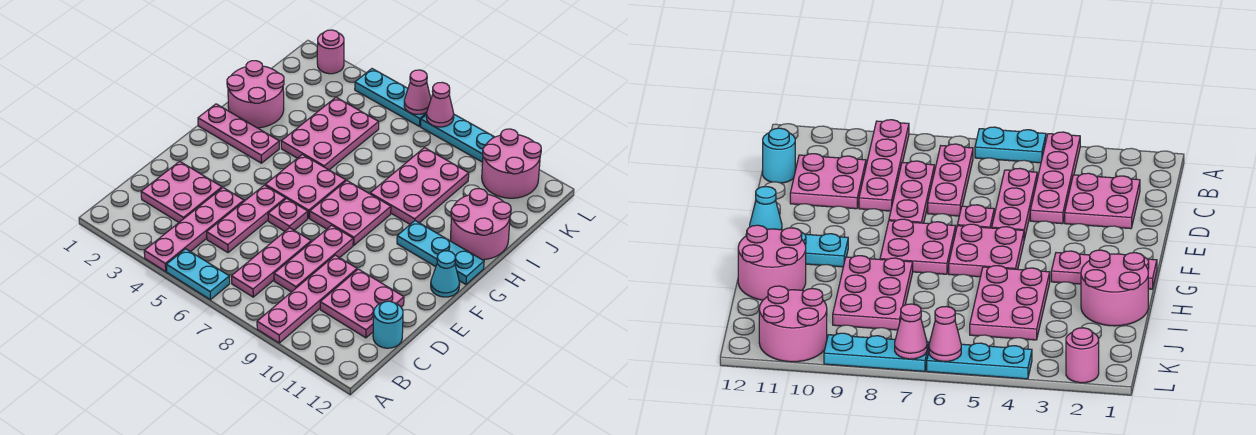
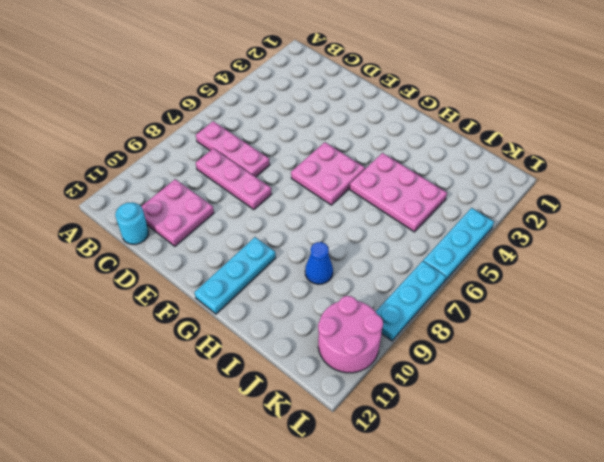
blue cone I9 level 1 -> pink plate H8:J9 level 1
none -> pink plate A4:D4 level 1
none -> cyan plate A5:A6 level 1
none -> pink plate A9:D9 level 1

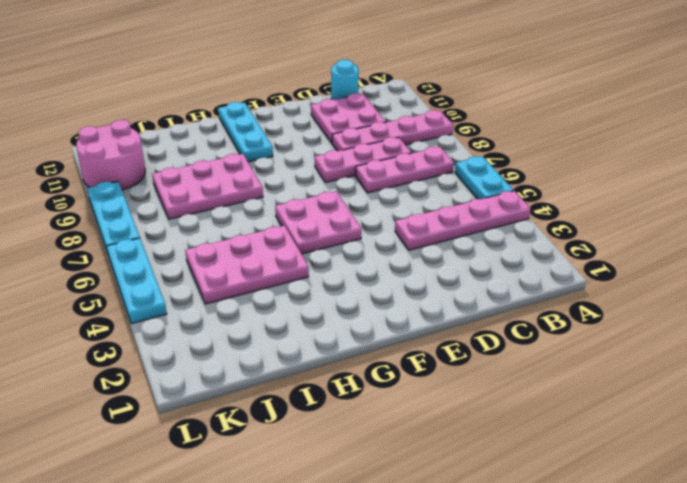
none -> pink plate C2:D3 level 1
none -> pink plate C5:E5 level 1
none -> pink plate E6 level 1

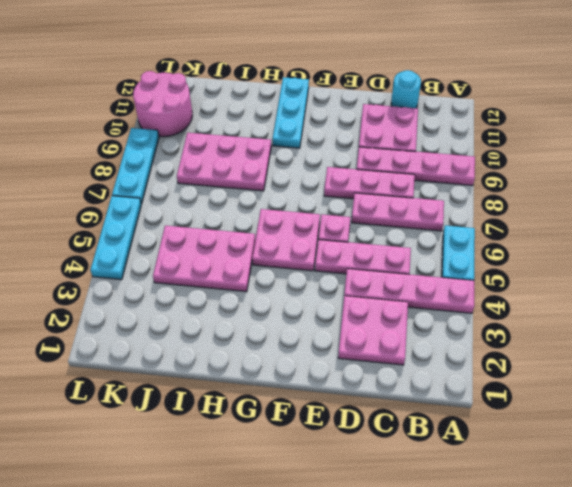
none -> pink plate F7:G8 level 1
none -> cyan cone F12 level 1
none -> pink plate G1:G3 level 1

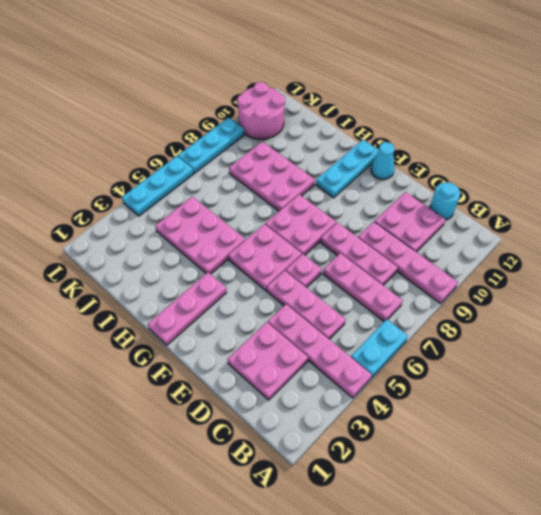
none -> pink round brick H1:I2 level 1
none -> pink round brick H11:I12 level 1
none -> pink round brick L2 level 1

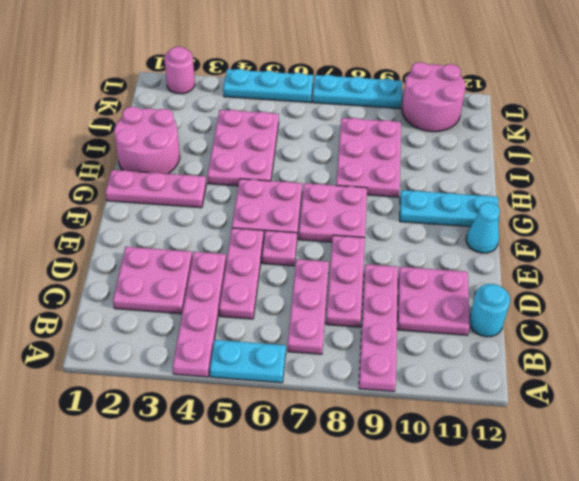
none -> pink round brick H11:I12 level 1
none -> pink cone L6 level 2
none -> pink cone L7 level 2

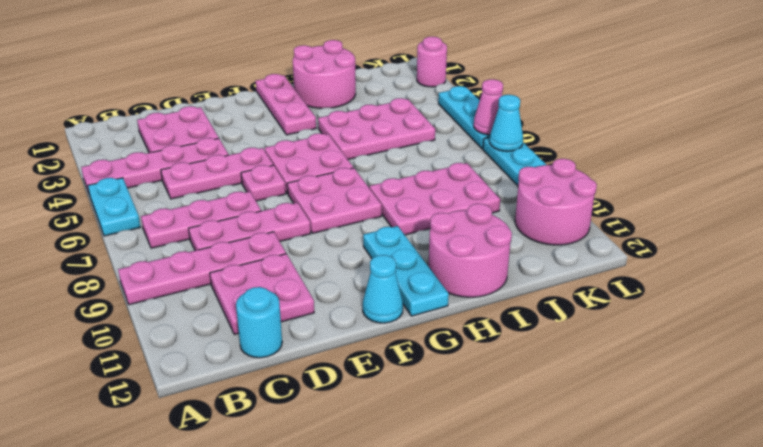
cyan cone L7 level 2 -> pink cone L7 level 2

